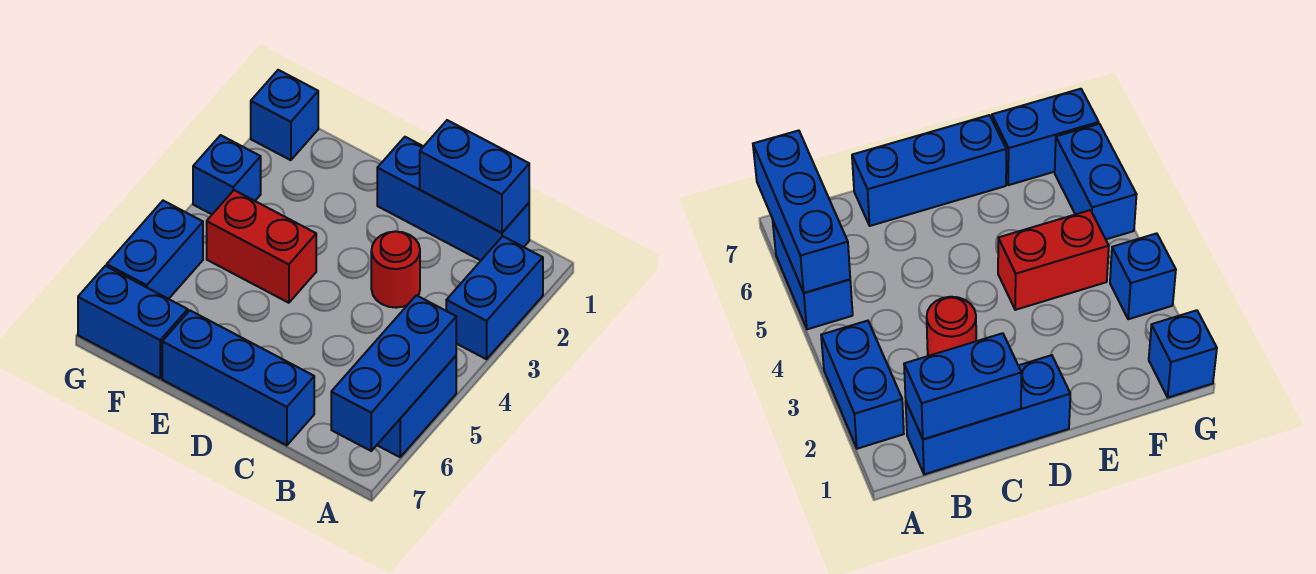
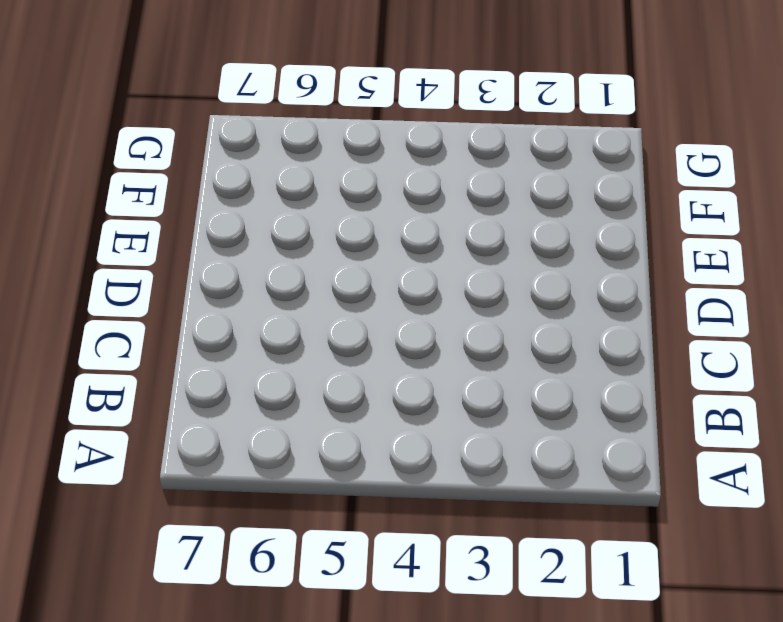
none -> blue brick A2:A3 level 1
none -> blue brick A5:A6 level 1
none -> blue brick B1:D1 level 1

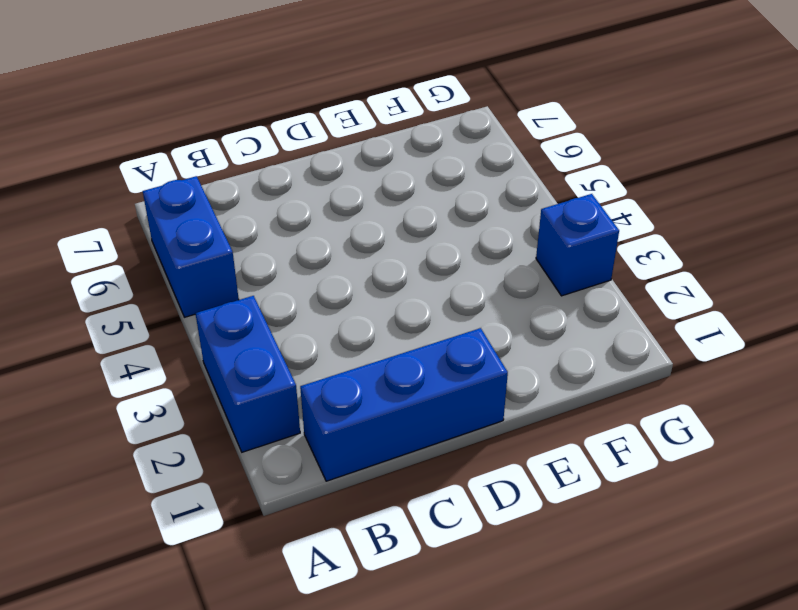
none -> red round brick C3 level 1
none -> blue brick C7:E7 level 1
none -> red brick E4:F4 level 1

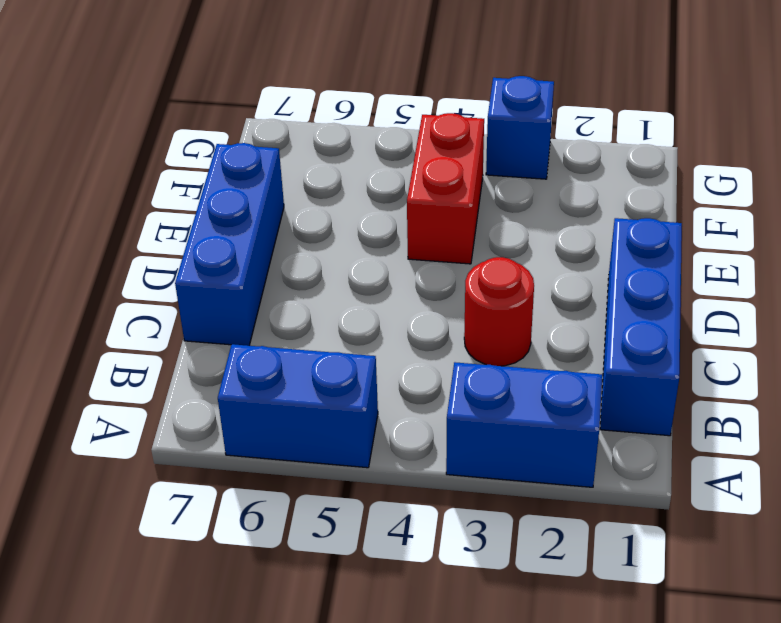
none -> blue brick F7:G7 level 1
none -> blue brick G1 level 1
none -> blue brick G5:G6 level 1

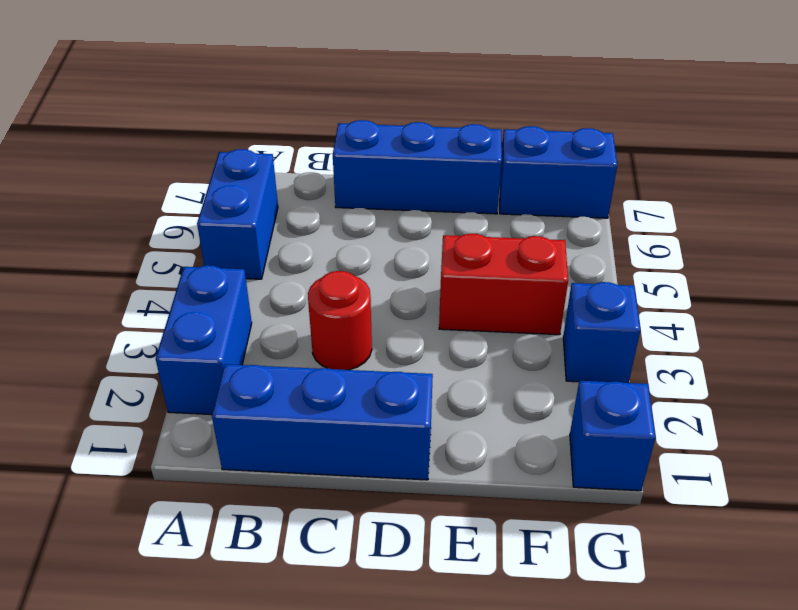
none -> blue brick G5:G6 level 1
none -> blue brick A5:A7 level 2
none -> blue brick B1:C1 level 2

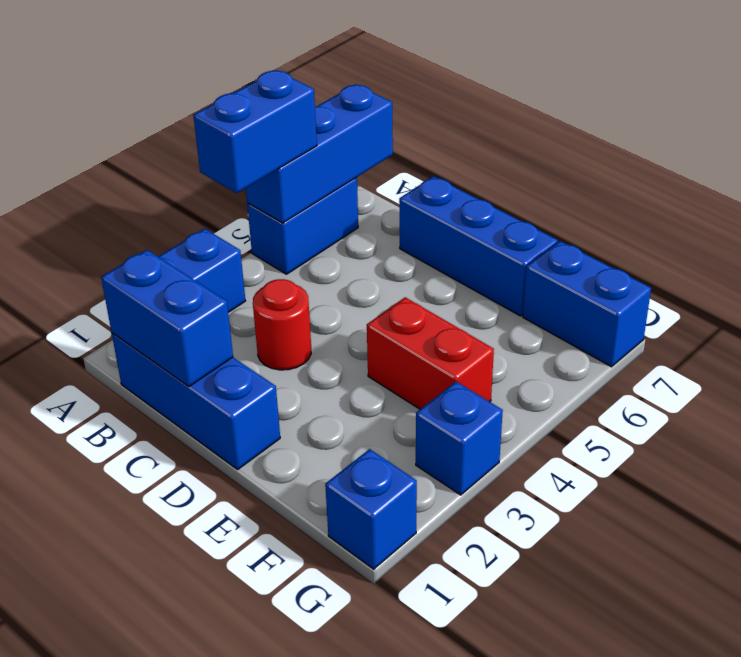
blue brick A4:A5 level 3 -> blue brick G5:G6 level 1

